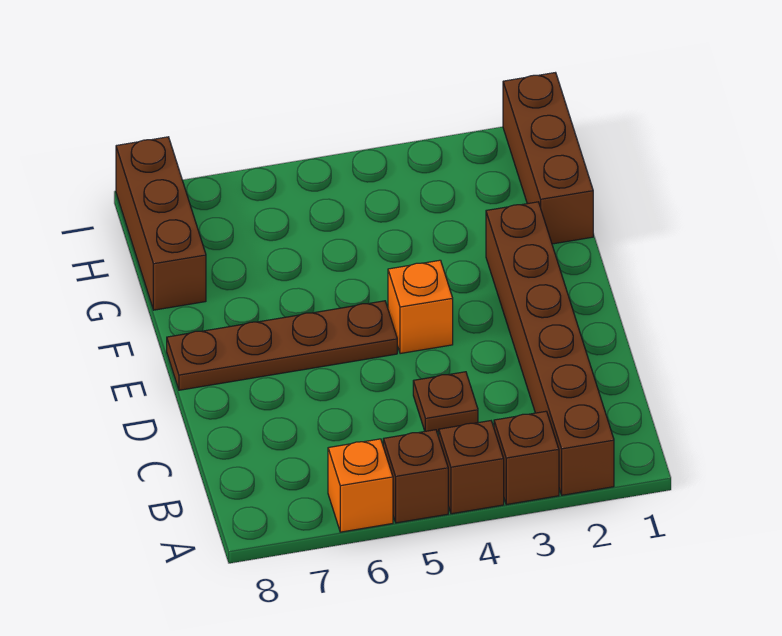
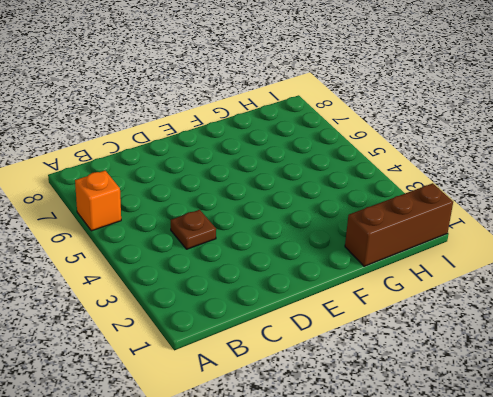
none -> brown brick A2:F2 level 1
none -> brown brick A3 level 1

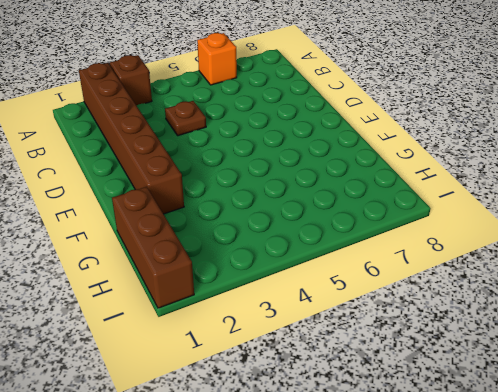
none -> brown brick A4 level 1
none -> brown brick A5 level 1

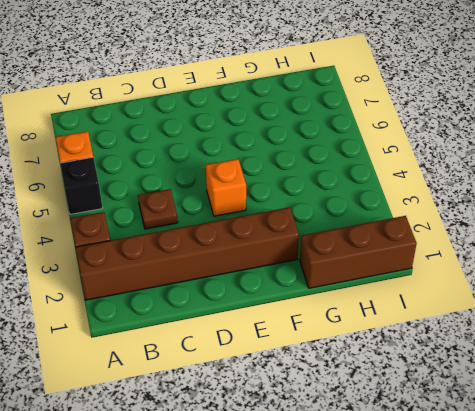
black brick A5 level 1 -> brown brick A5 level 1
none -> brown brick A4 level 1
none -> brown plate E5:E8 level 1

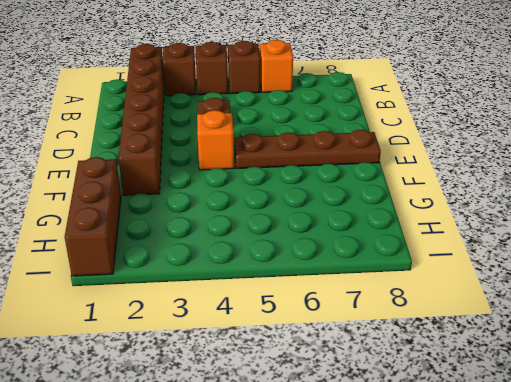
none -> brown brick G8:I8 level 1

